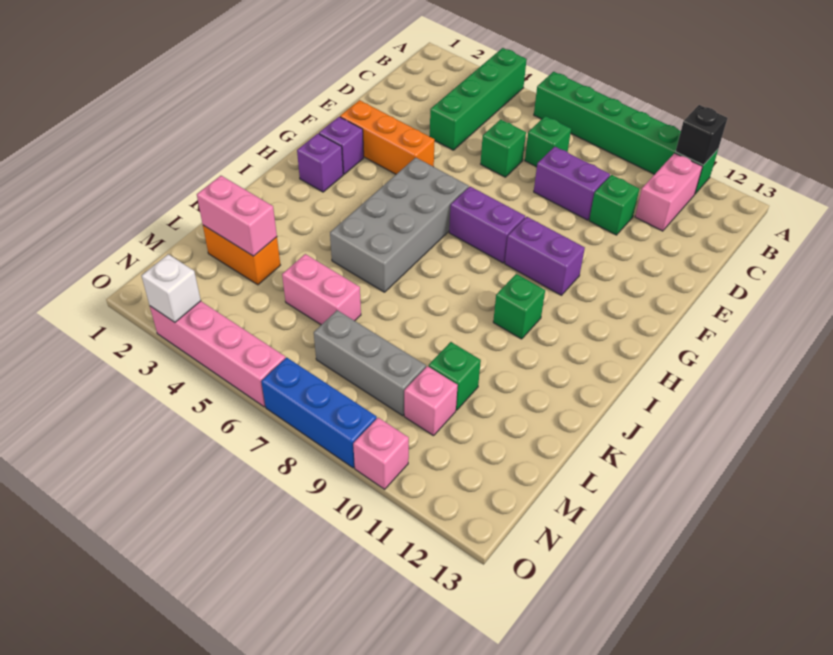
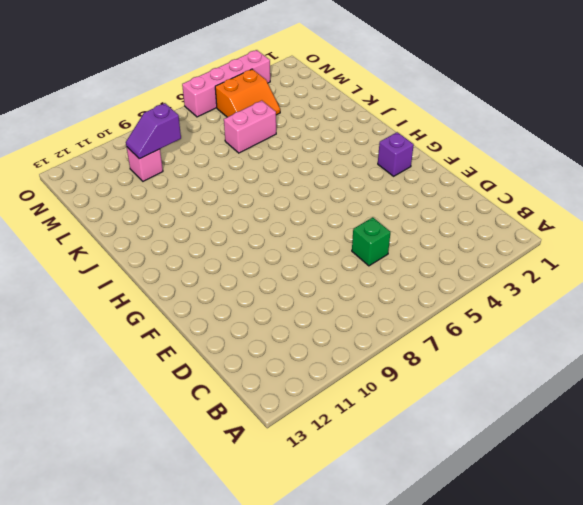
orange slope M4:N5 level 1 top N -> none
purple slope M9:M10 level 2 top 9 -> none
none -> green brick A4:D4 level 1
none -> green brick A6:A11 level 1
none -> pink brick B11:C11 level 1

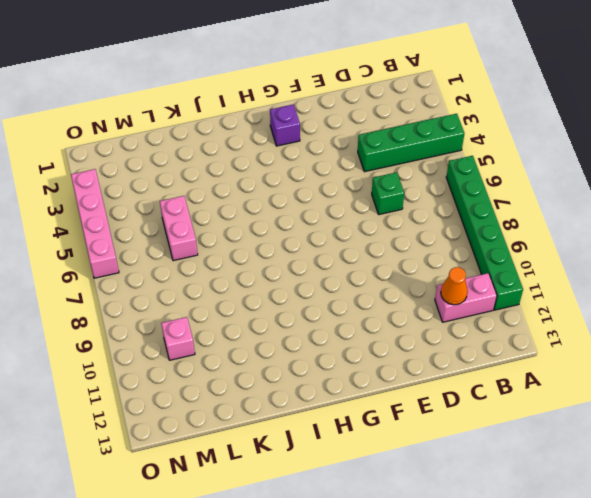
orange cone C11 level 2 -> none
none -> green brick C7 level 1
none -> purple brick D8:D9 level 1
none -> green brick D10 level 1

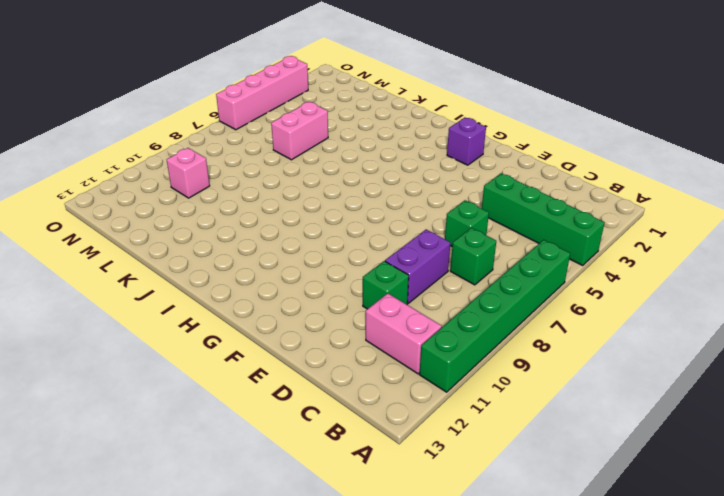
none -> orange brick F2:F4 level 1
none -> grey brick G5:J6 level 1
none -> purple brick G7:G8 level 1

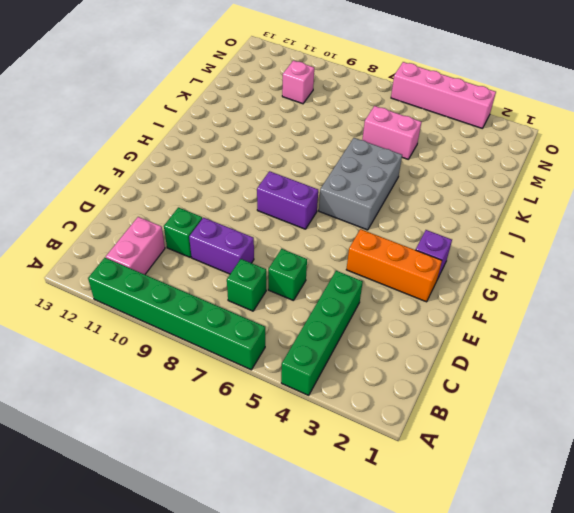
grey brick H5:J6 level 1 -> grey brick G5:J6 level 1
none -> purple brick G9:G10 level 1
none -> purple brick H2 level 1
none -> green brick I10 level 1

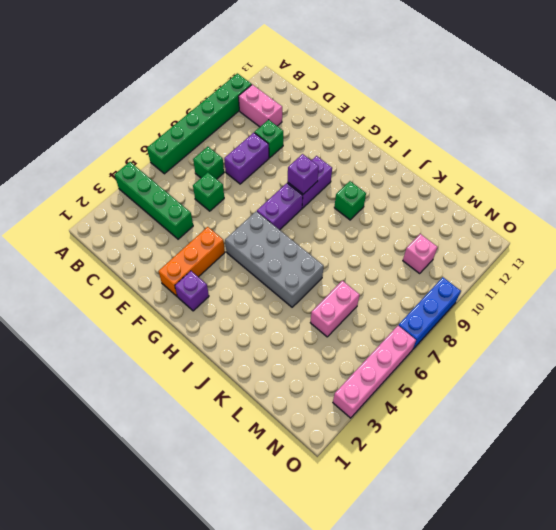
purple brick G9 level 2 -> purple brick H2 level 1
none -> orange brick L2:L3 level 1
none -> green brick L10 level 1
none -> grey brick M7:M9 level 1

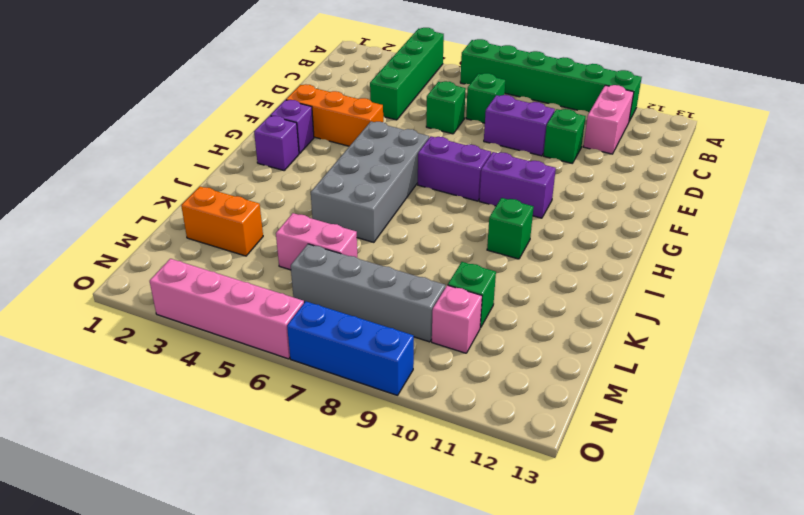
grey brick M6:M9 level 1 -> grey brick M7:M9 level 1
none -> pink brick O10 level 1
none -> black brick A11 level 2
none -> pink brick L2:L3 level 2

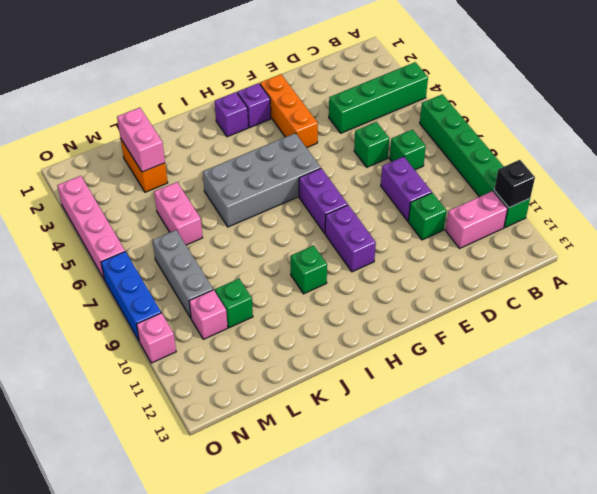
none -> white brick O3 level 2

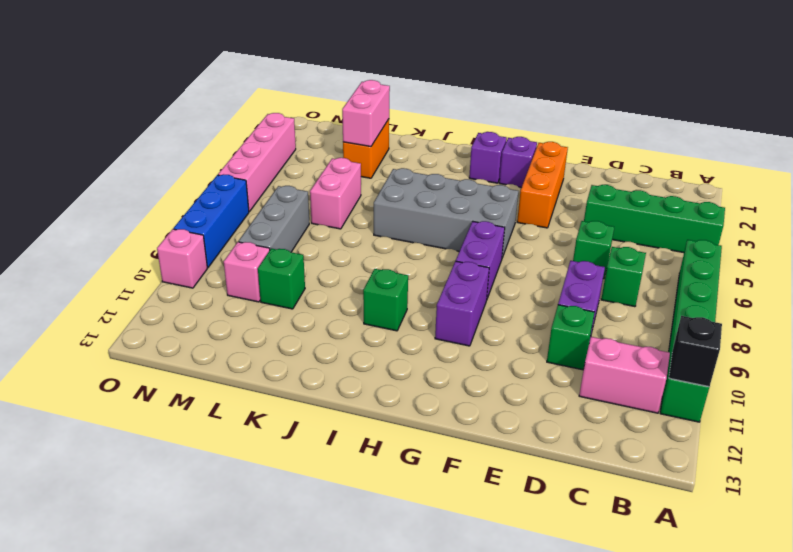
none -> white brick O3 level 2

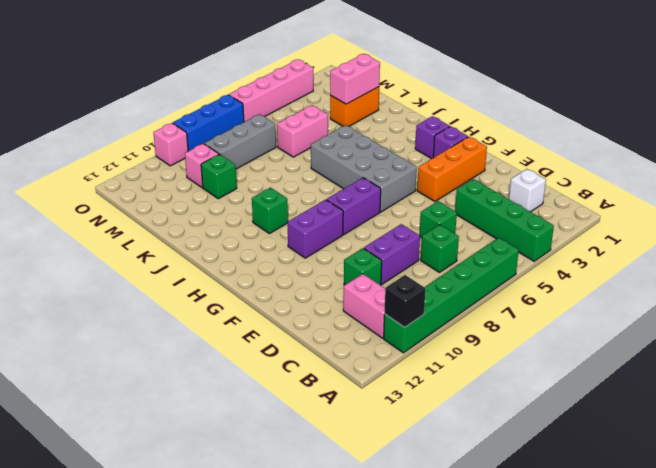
white brick C2 level 1 -> white brick O3 level 2

